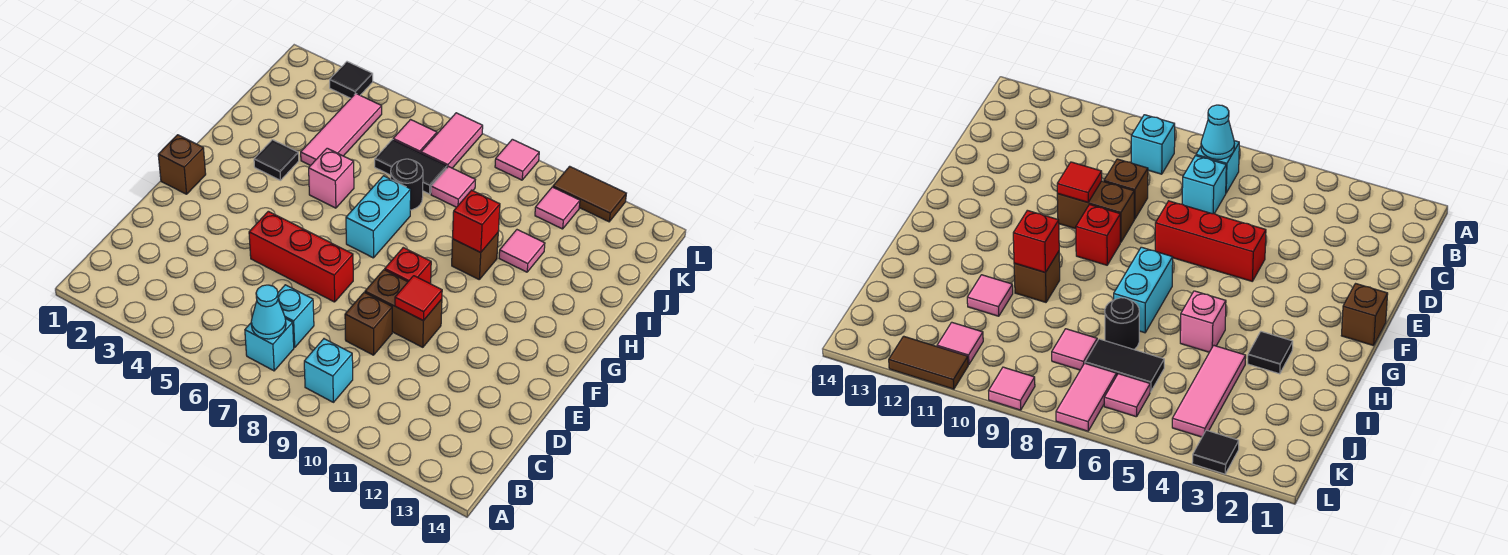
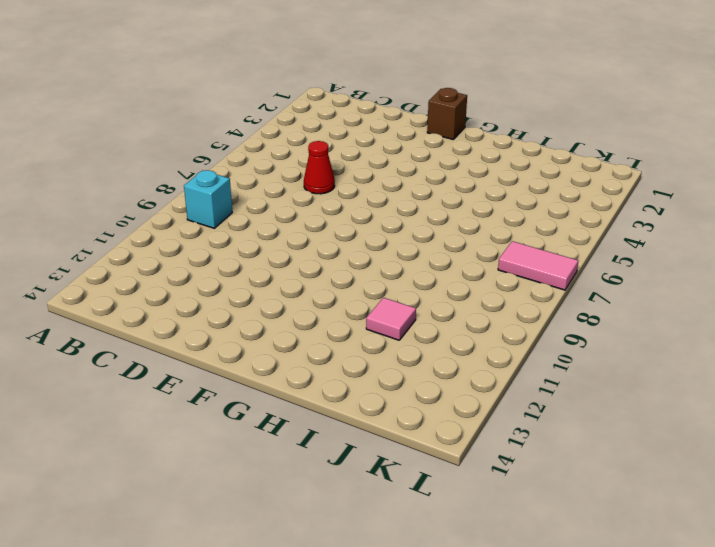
red cone D6 level 1 -> none
none -> cyan brick B7 level 1
none -> cyan brick C7 level 1
none -> brown brick D9 level 1

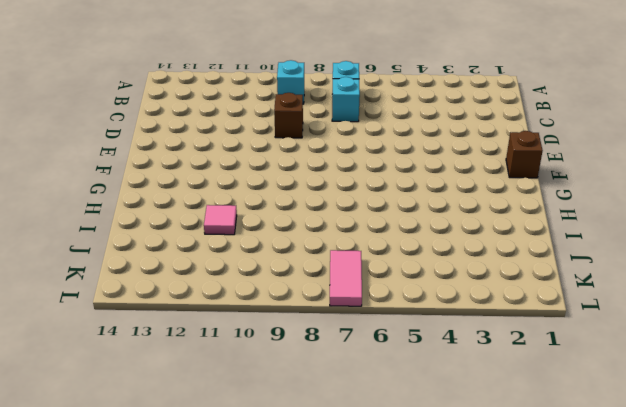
none -> red brick E5:E7 level 1
none -> brown brick E9:E10 level 1
none -> red brick F9 level 1

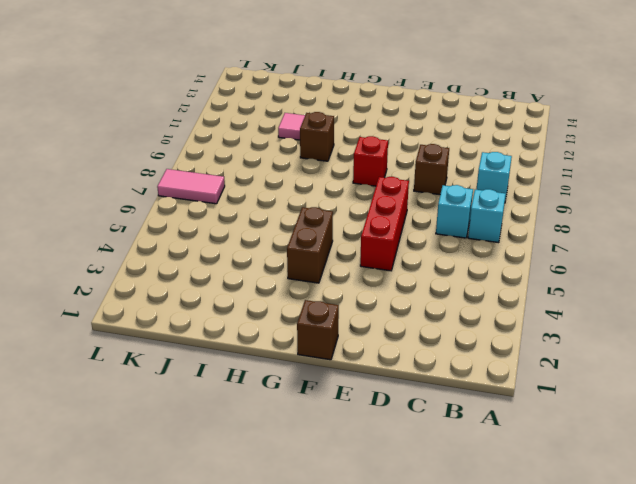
brown brick G4:G5 level 1 -> brown brick E9:E10 level 1
none -> cyan brick G7:H7 level 1
none -> black tile H3 level 1
none -> pink brick H5 level 1

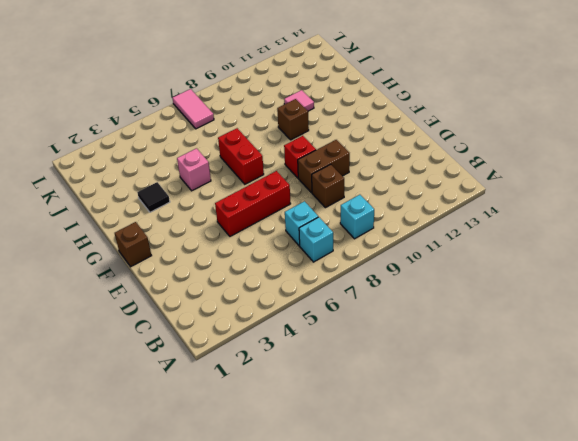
red brick G7:H7 level 1 -> cyan brick G7:H7 level 1
none -> pink tile I4:K4 level 1
none -> black round brick I7 level 1
none -> black tile J6:J7 level 1

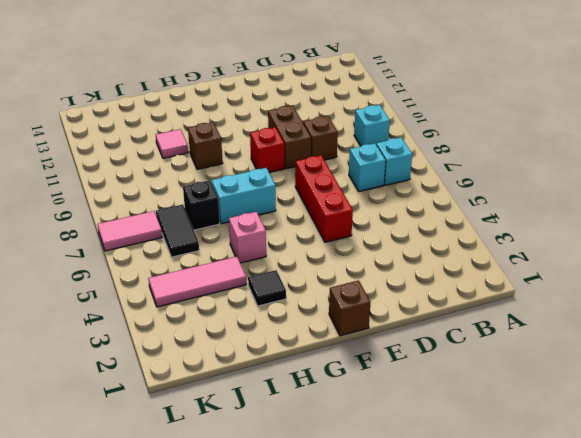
black brick I7 level 1 -> black round brick I7 level 1
none -> pink tile J8 level 1
none -> pink tile K6 level 1
none -> pink tile K11 level 1

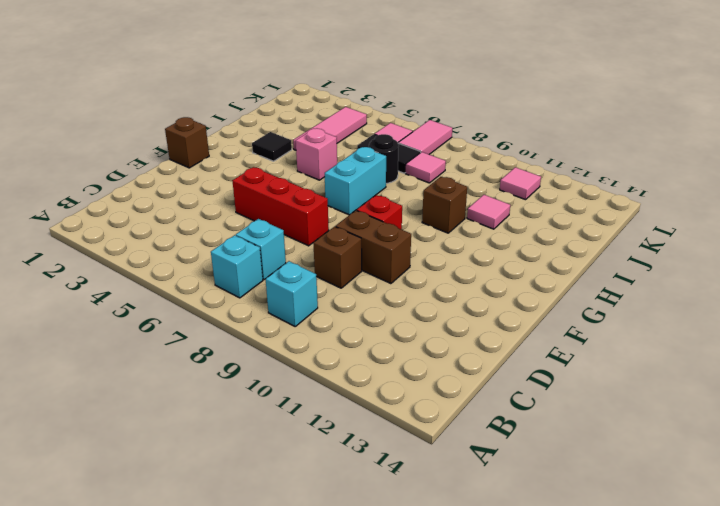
none -> black tile L3 level 1
none -> pink tile L9 level 1
none -> brown tile L11:L12 level 1

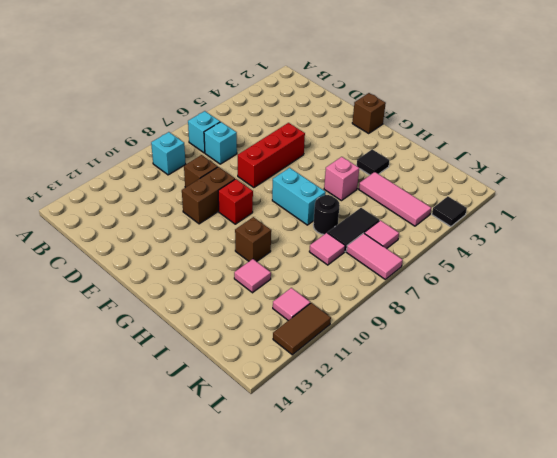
none -> pink tile L9 level 1
none -> cyan cone B7 level 2
none -> red tile E10 level 2

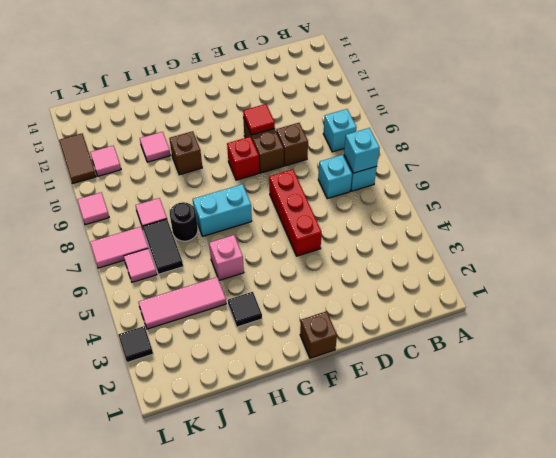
cyan brick B7 level 2 -> cyan cone B7 level 2
none -> red brick H10 level 2

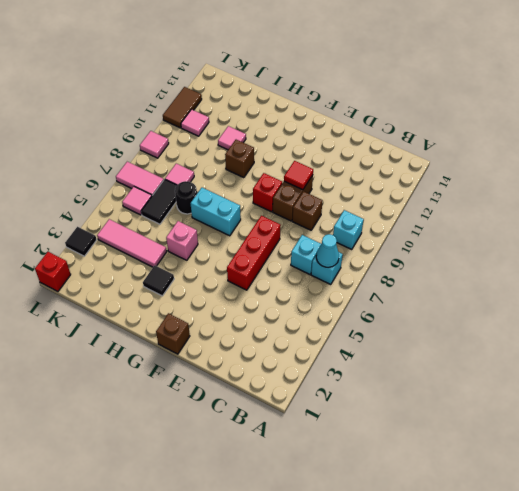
red brick L1 level 1 -> red brick H10 level 2

